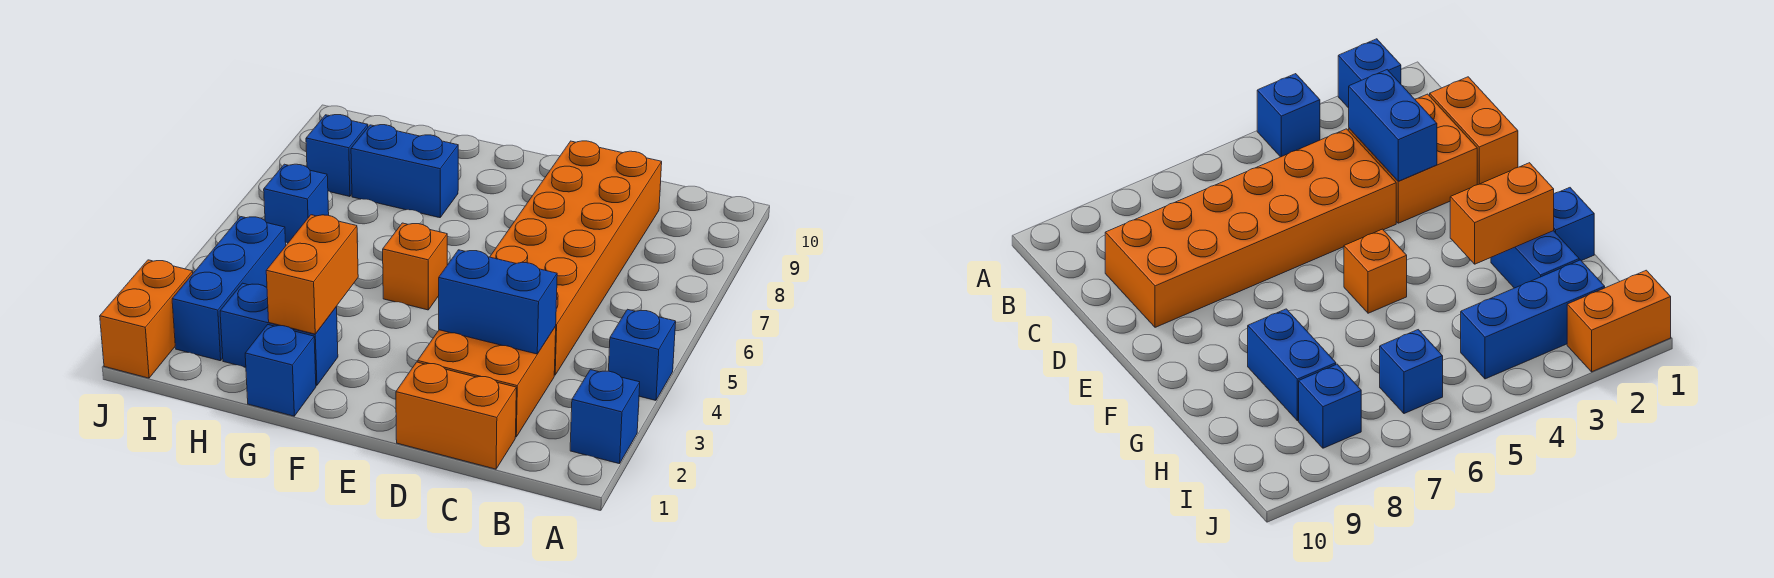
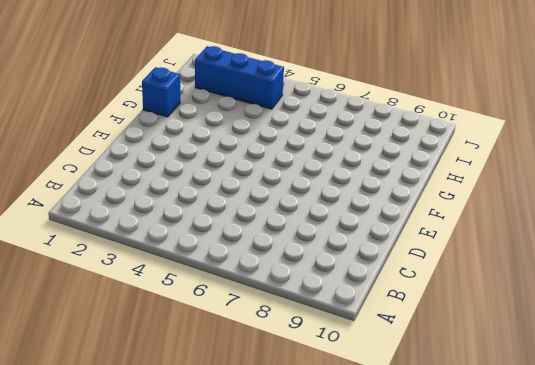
none -> blue brick A2 level 1
none -> blue brick A4 level 1
none -> orange brick C1:D1 level 1

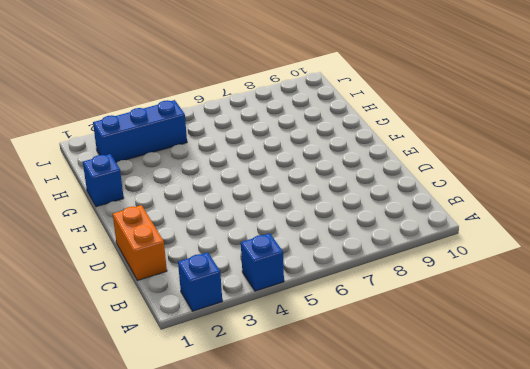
none -> orange brick C2:D3 level 1
none -> orange brick C4:D9 level 1
none -> orange brick F5 level 1

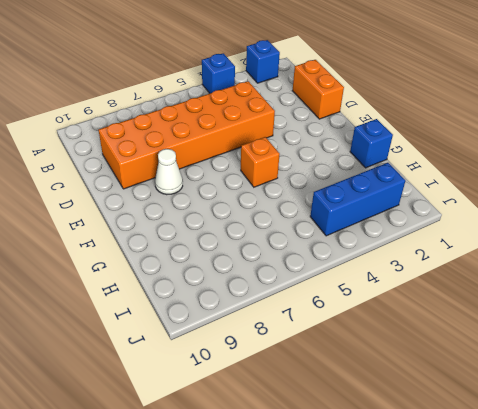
white cone E8 level 1 -> none
none -> orange brick C2:D3 level 1
none -> blue brick G2:H2 level 1
none -> blue brick G8:H8 level 1

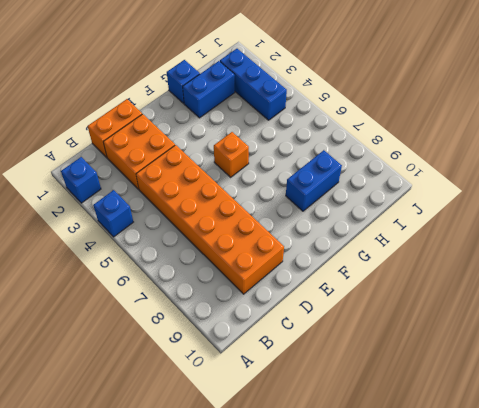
none -> blue brick I6 level 1
none -> blue brick I8 level 1
none -> orange brick J1:J2 level 1

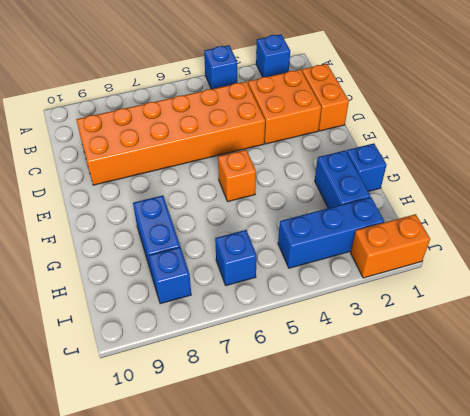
none -> blue brick C3:D3 level 2
none -> orange brick G2:G3 level 2

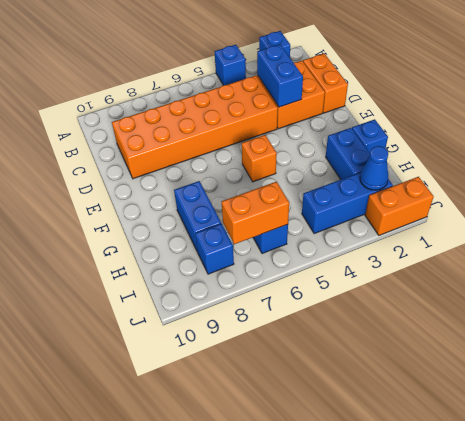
blue cone I2 level 2 -> none
orange brick I6:I7 level 2 -> orange brick G2:G3 level 2

